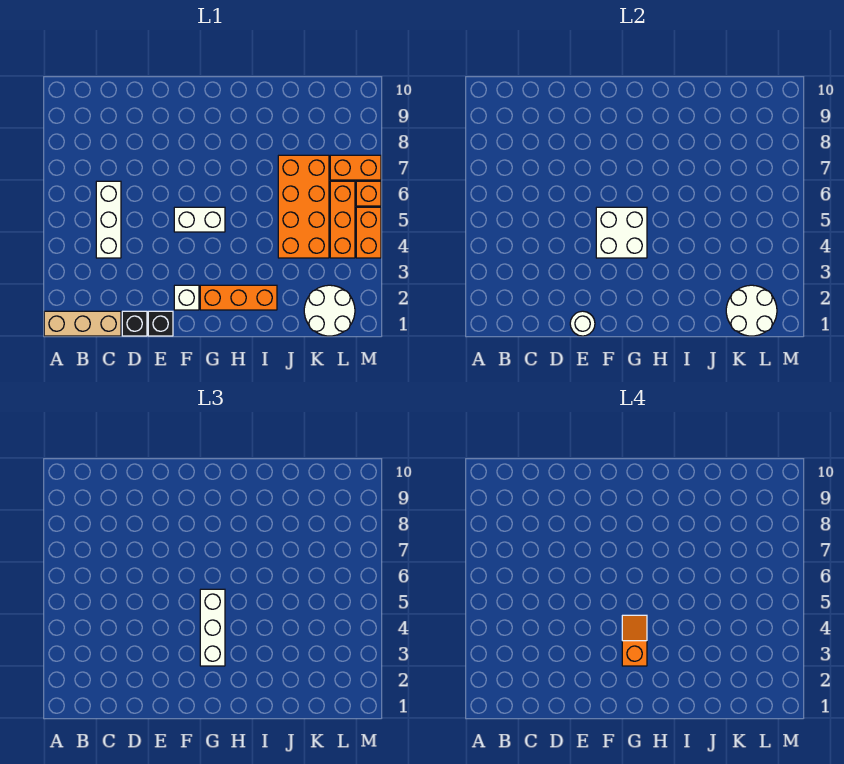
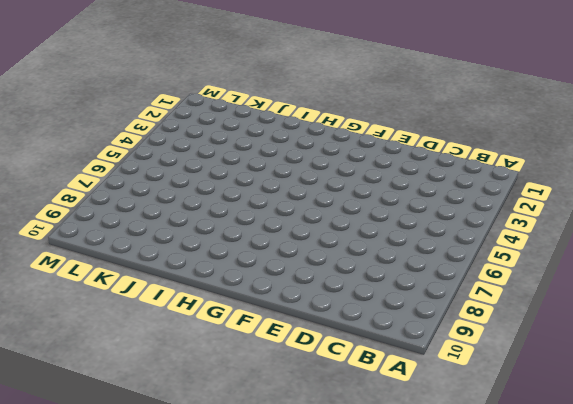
none -> tan brick A1:C1 level 1
none -> white brick C4:C6 level 1
none -> black brick D1 level 1

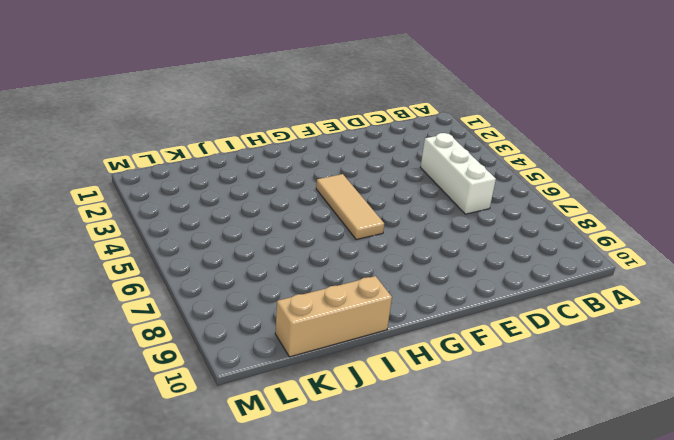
tan tile G4:G6 level 1 -> white brick F5:G5 level 1
tan brick I10:K10 level 1 -> tan brick A1:C1 level 1
none -> black brick D1 level 1
none -> black brick E1 level 1
none -> white brick F2 level 1

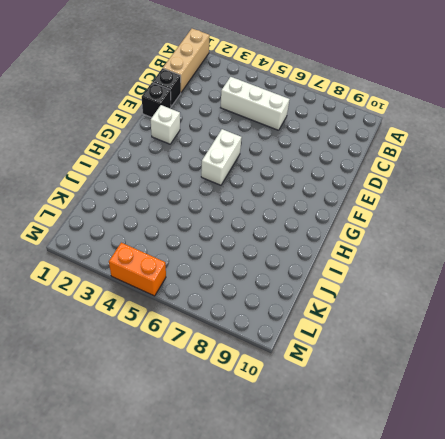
none -> orange brick G2:I2 level 1
none -> orange brick J4:K7 level 1
none -> white round brick K1:L2 level 1

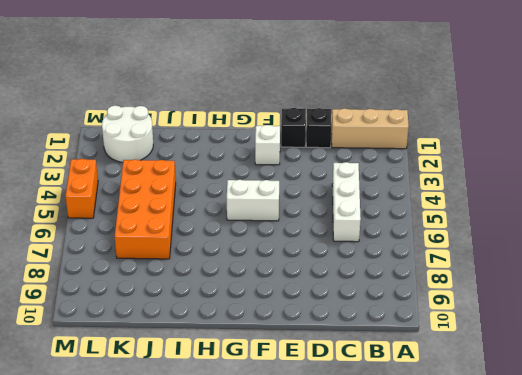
none -> orange brick G2:I2 level 1
none -> orange brick L4:L6 level 1
none -> orange brick L7:M7 level 1

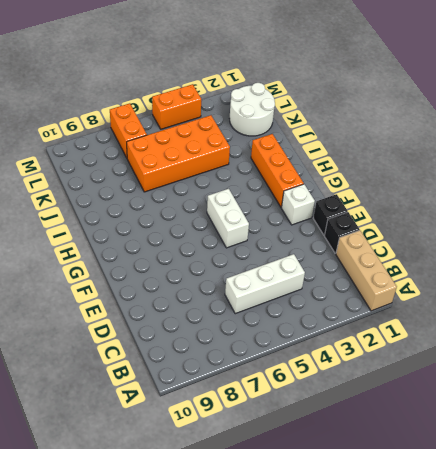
none -> orange brick L4:L6 level 1
none -> orange brick M6 level 1
none -> white round brick E1 level 2

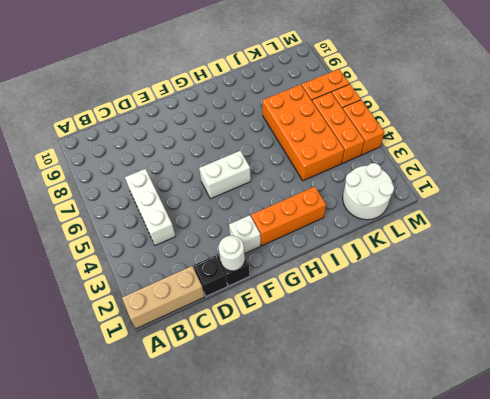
none -> white brick F4:G5 level 2
none -> white round brick K1:L2 level 2
none -> white brick G3:G5 level 3

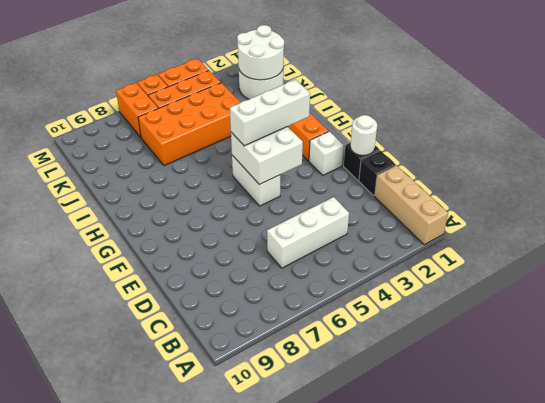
none -> orange slope G3:G4 level 4 top 3

